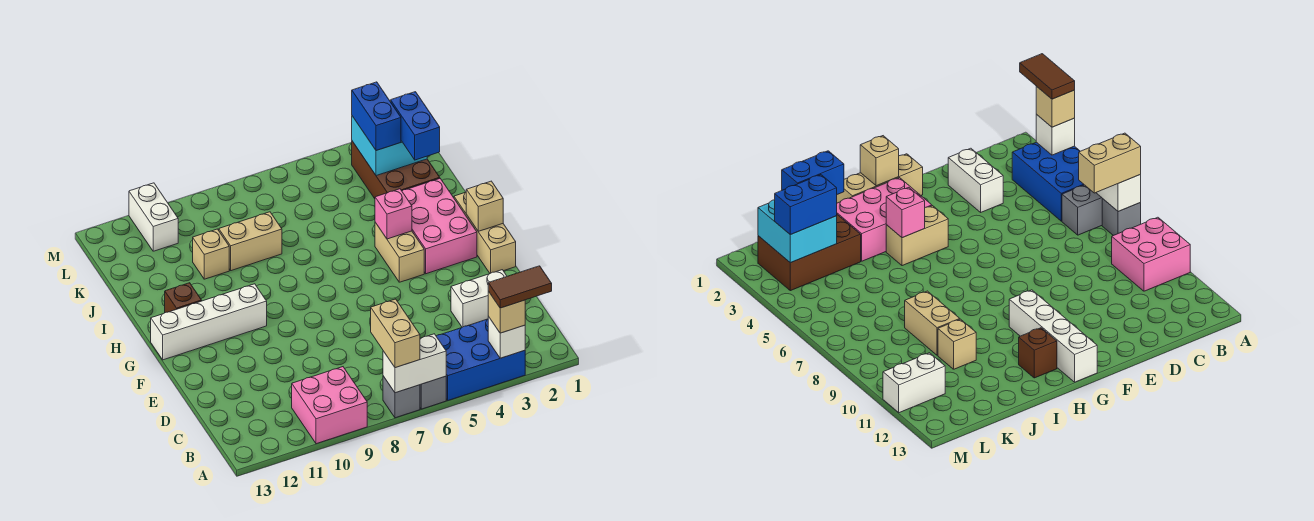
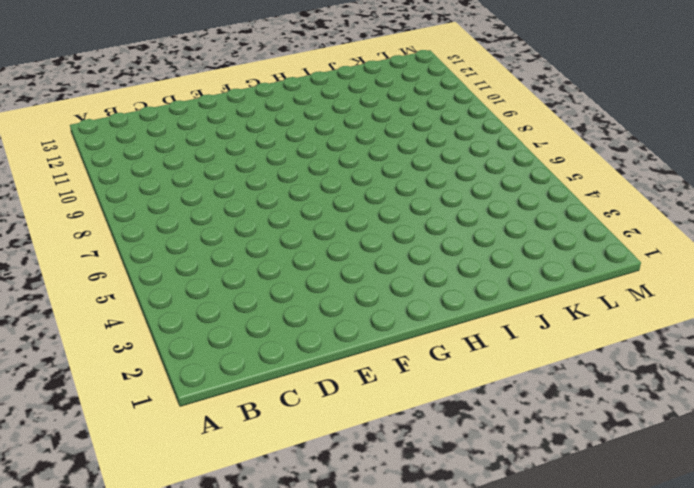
none -> blue brick A3:B5 level 1
none -> grey brick A6:B6 level 1
none -> grey brick A7 level 1

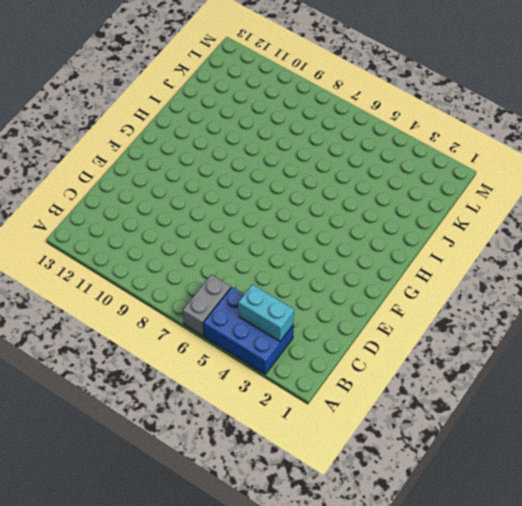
cyan brick B3:B4 level 2 -> none
none -> grey brick A7 level 1
none -> pink brick A9:B10 level 1
none -> white brick D2:D3 level 1

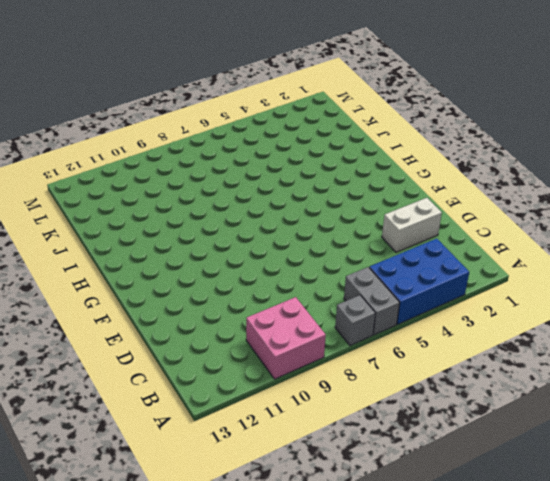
none -> tan brick F1:H1 level 1
none -> pink brick G2:I3 level 1
none -> tan brick G4:H4 level 1

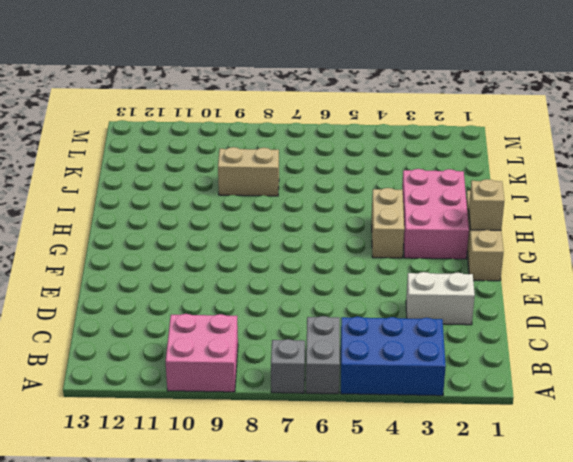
none -> white brick G10:G13 level 1
none -> brown brick H12 level 1
none -> brown brick J2:L3 level 1

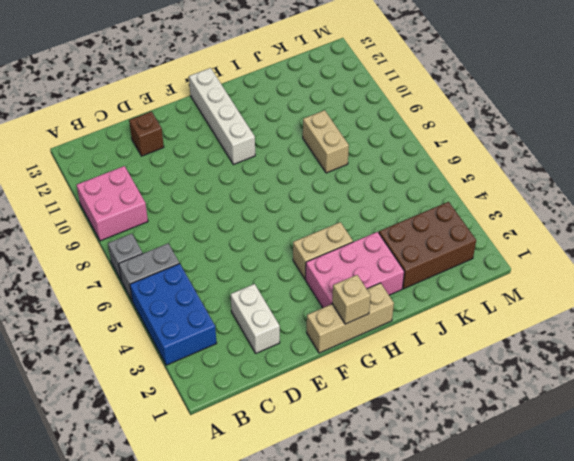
brown brick D12 level 1 -> brown brick H12 level 1
none -> tan brick J10 level 1
none -> white brick L11:M11 level 1
none -> white brick A3 level 2

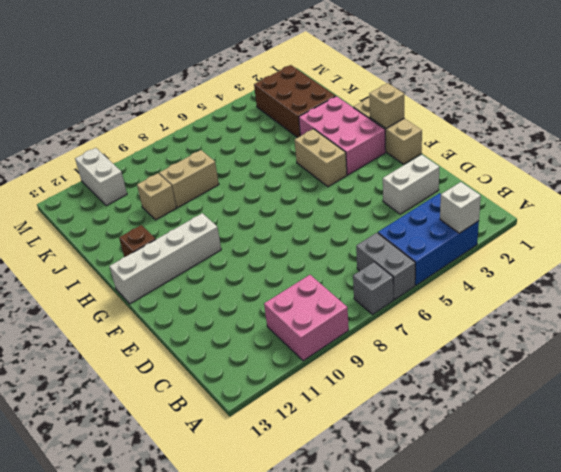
none -> white brick A6:A7 level 2
none -> pink brick H4 level 2
none -> cyan brick K2:L3 level 2

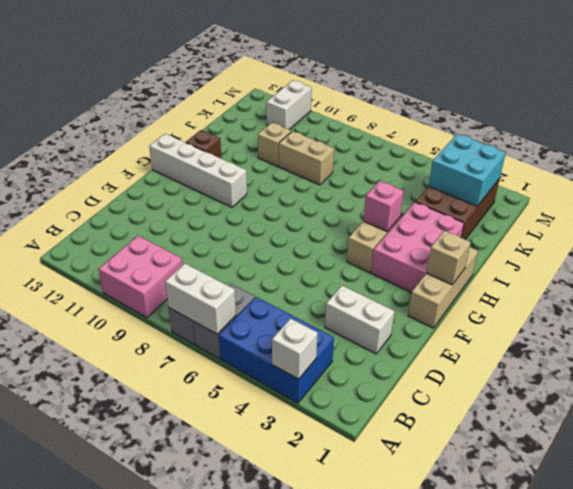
none -> tan brick A3 level 3
none -> tan brick A7:B7 level 3
none -> blue brick J2:K2 level 3

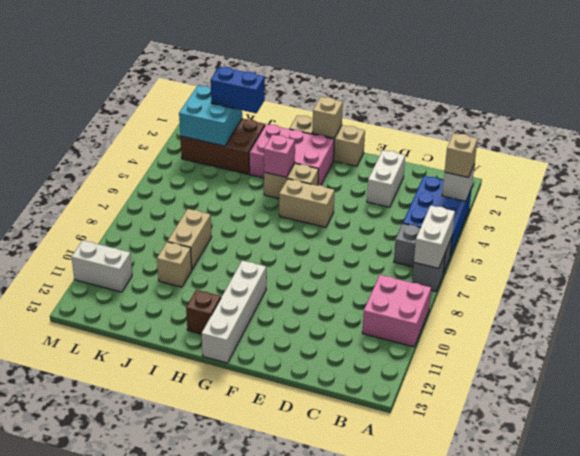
tan brick F5:G5 level 1 -> tan brick A7:B7 level 3
none -> blue brick K3:L3 level 3
none -> brown tile A2:A3 level 4

